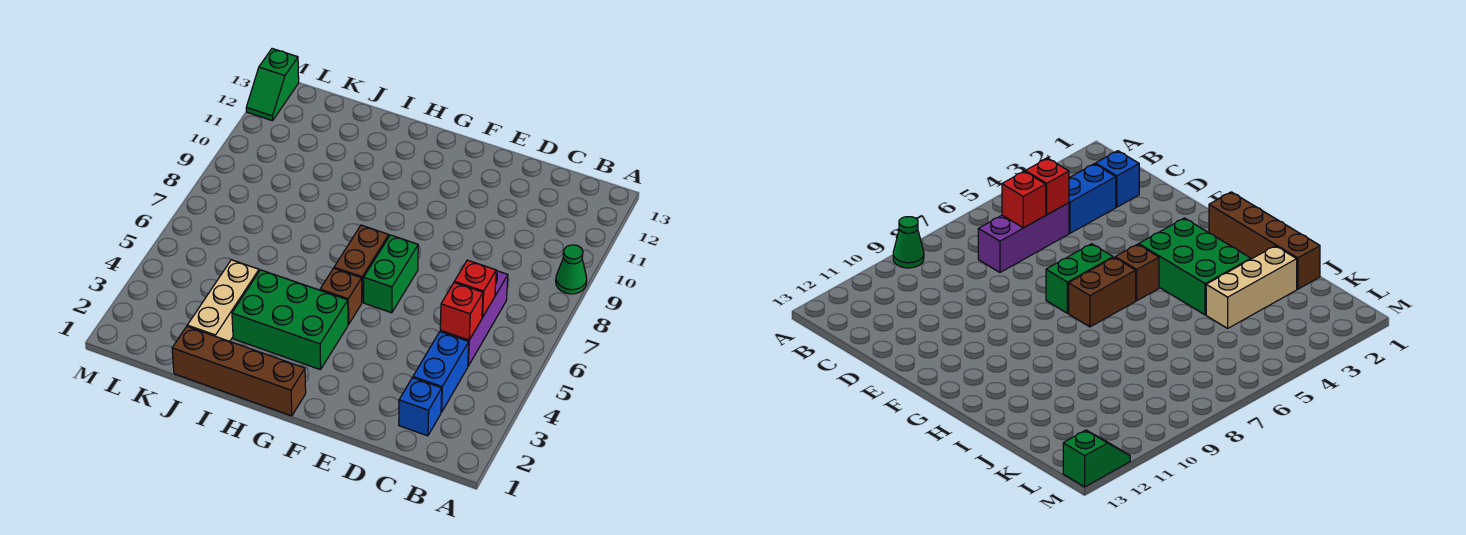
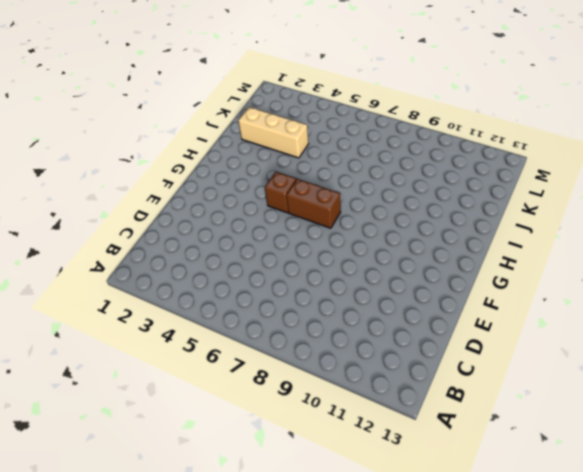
none -> green cone A9 level 1
none -> blue brick C2 level 1
none -> blue brick C3:C4 level 1

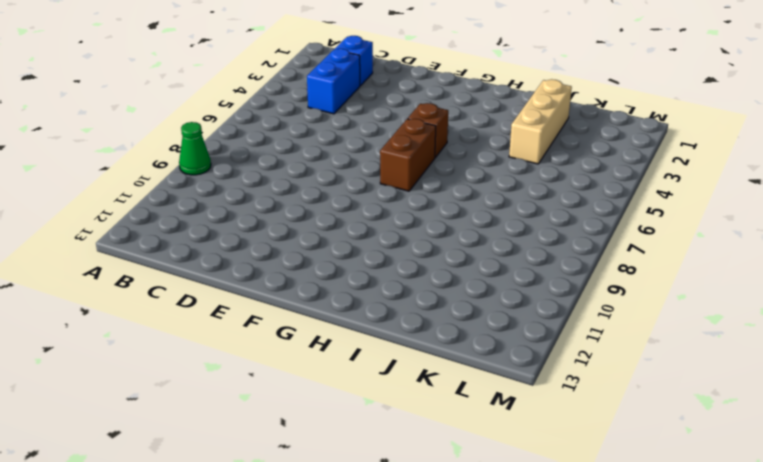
none -> purple brick C5:C7 level 1
none -> green brick F6:F7 level 1
none -> brown brick G1:J1 level 1

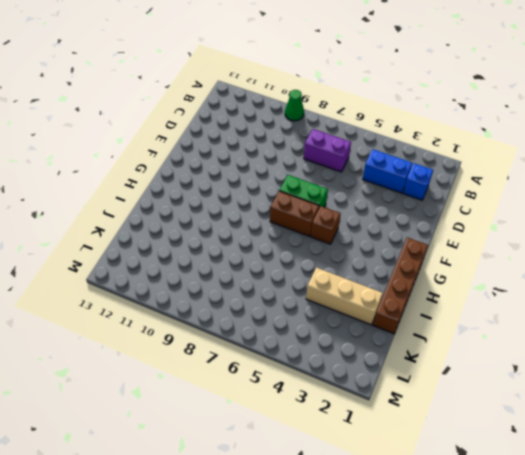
purple brick C6:C7 level 1 -> purple brick C5:C7 level 1
none -> green brick G3:I4 level 1
none -> green slope M12:M13 level 1 top 13
none -> red brick C5 level 2

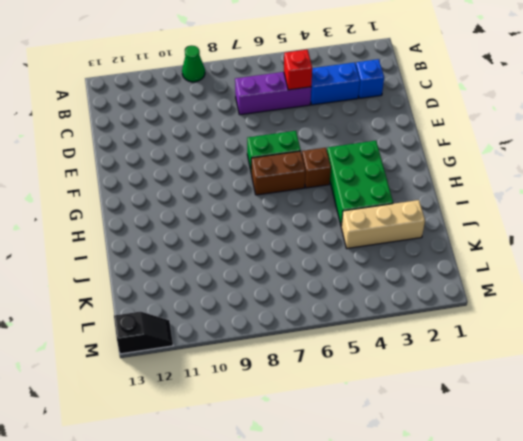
black slope M12:M13 level 1 top 13 -> green slope M12:M13 level 1 top 13
none -> brown brick G1:J1 level 1
none -> red brick C6 level 2

